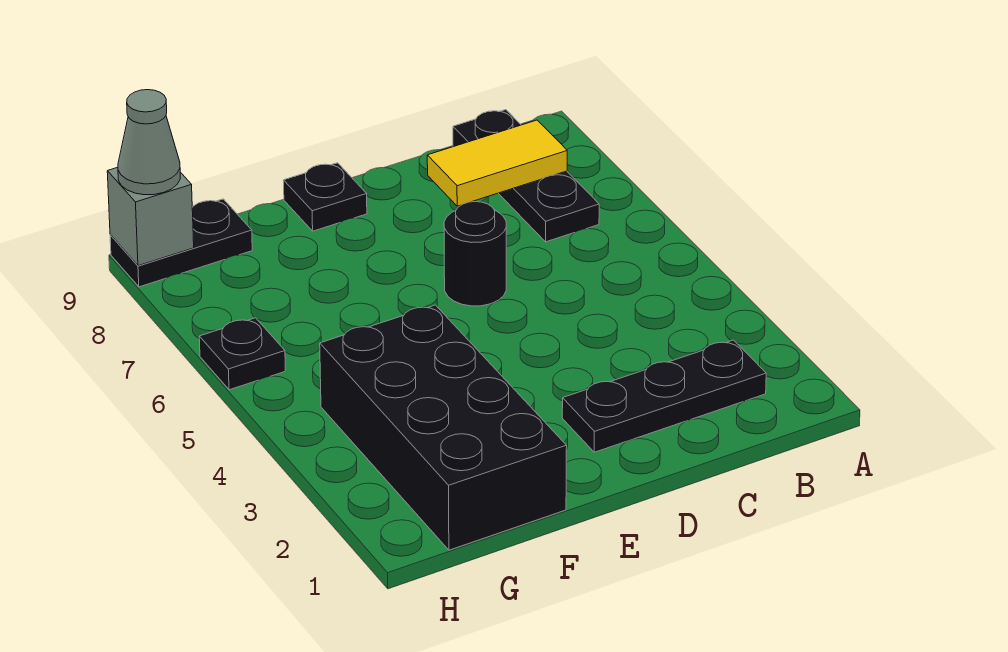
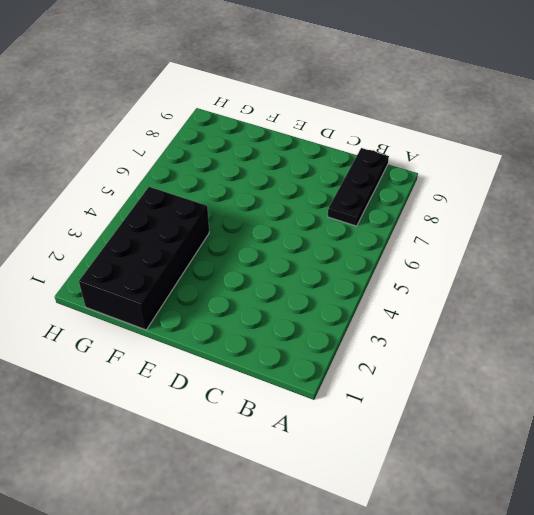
none -> black plate B2:D2 level 1
none -> black round brick D6 level 1

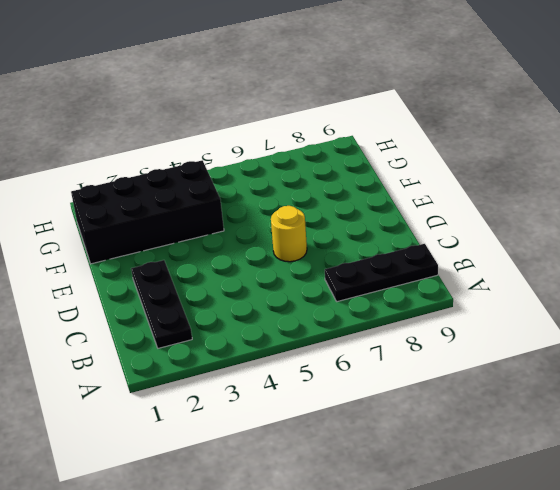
yellow round brick D6 level 1 -> black round brick D6 level 1
none -> black plate E9 level 1
none -> black plate G9:H9 level 1

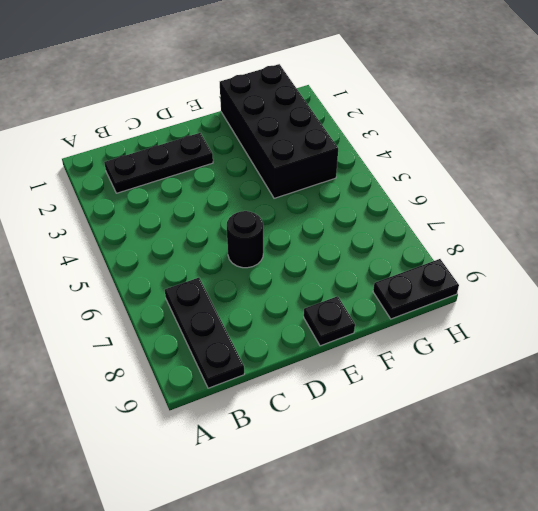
none -> black plate H6 level 1
none -> yellow tile B8:C8 level 2

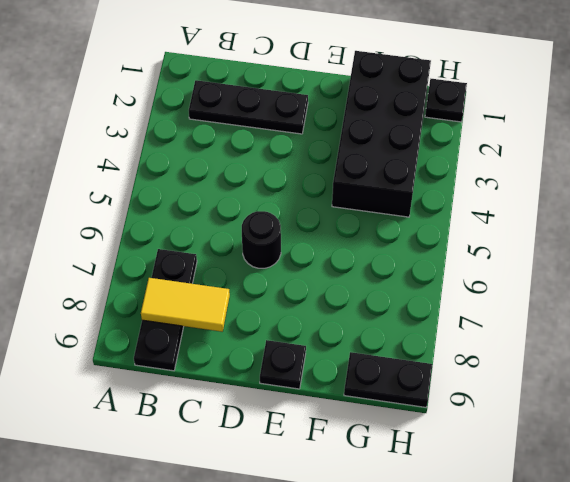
black plate H1 level 1 -> black plate H6 level 1
none -> grey brick H9 level 2
none -> grey cone H9 level 3

